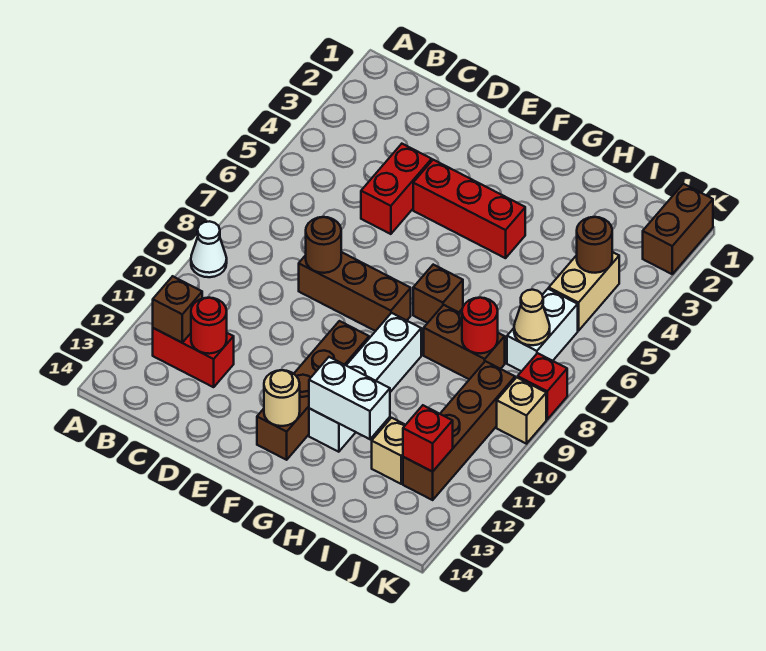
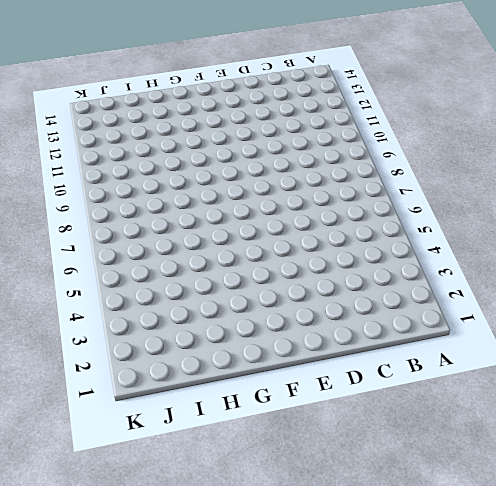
none -> white cone A9 level 1
none -> red brick B12:C12 level 1
none -> red brick D4:D5 level 1

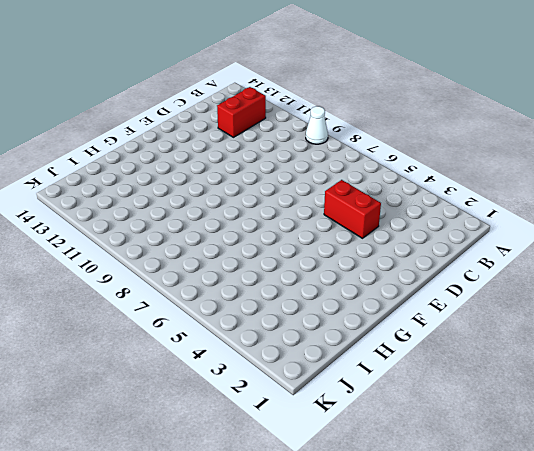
none -> brown brick D8:F8 level 1
none -> red brick E4:G4 level 1
none -> brown brick F10:F13 level 1

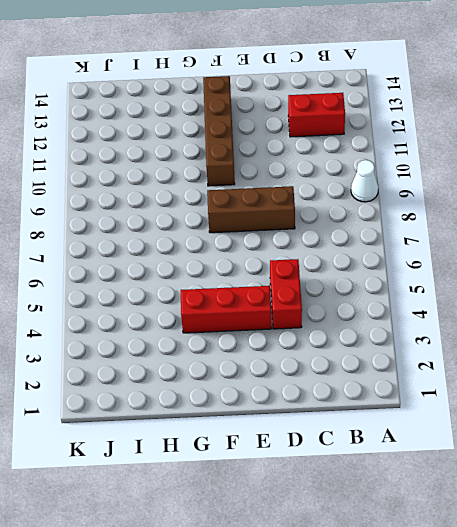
none -> brown brick G7 level 1
none -> white brick G9:G12 level 1
none -> brown brick H8:I8 level 1

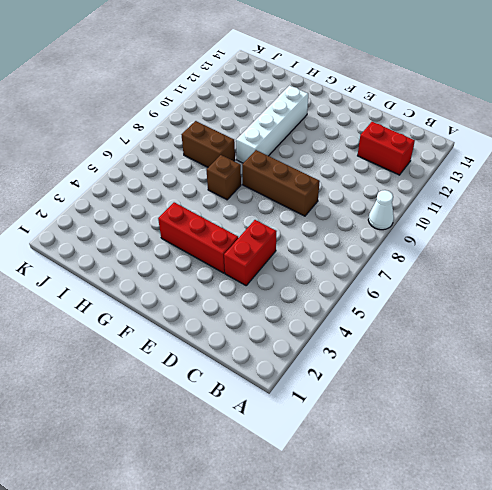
none -> brown brick F10:F13 level 1
none -> tan brick I12 level 1
none -> tan brick J4:J5 level 1

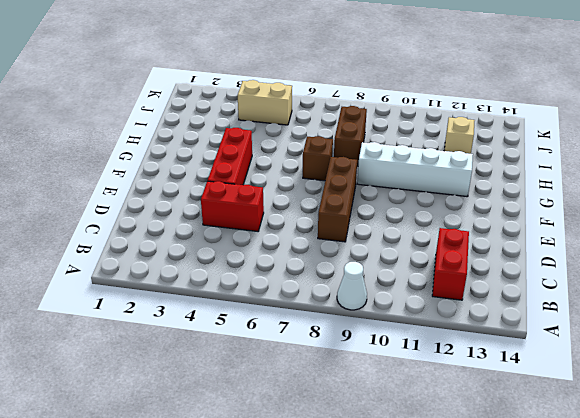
none -> brown brick F10:F13 level 1
none -> white brick J6:J7 level 1
none -> brown brick J9:J12 level 1

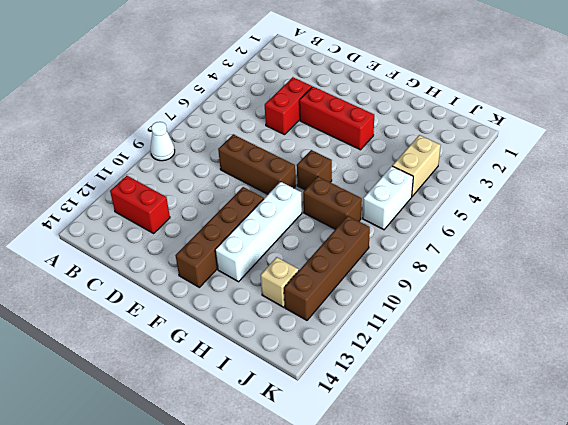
none -> brown brick K1:K2 level 1
none -> red brick K8 level 1
none -> tan brick K9 level 1

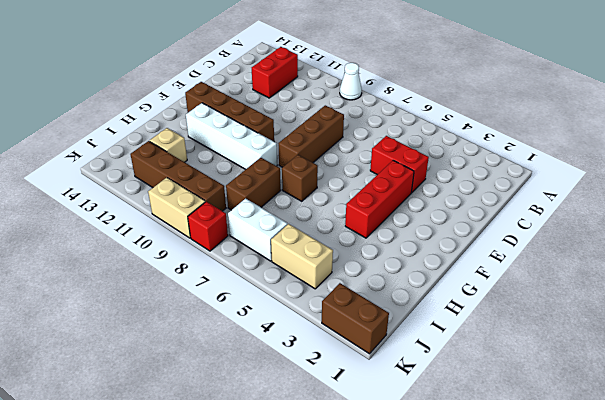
tan brick K9:K10 level 1 -> tan brick K9 level 1
none -> brown brick B12 level 2
none -> red round brick C12 level 2
none -> brown round brick D8 level 2

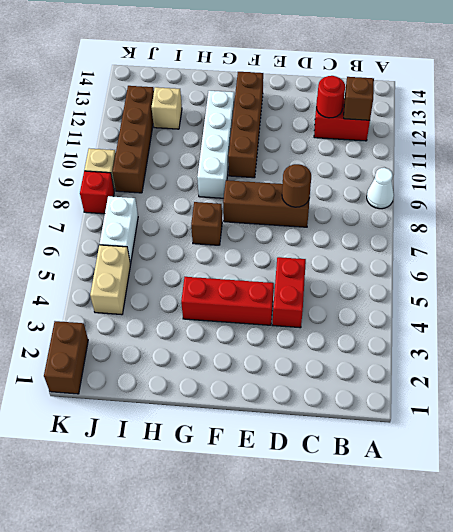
none -> brown brick H8:I8 level 1
none -> tan round brick F13 level 2
none -> white brick G12:H12 level 2

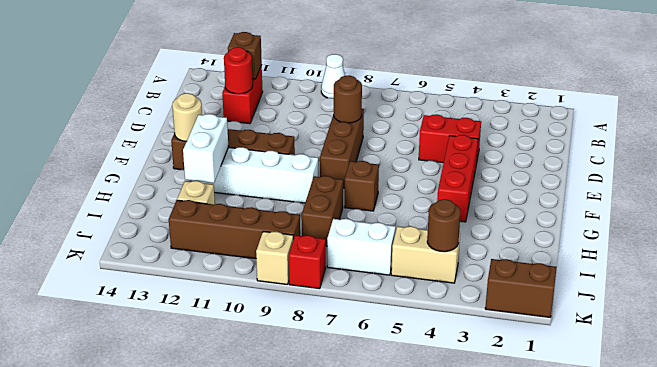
none -> red round brick I8 level 2
none -> tan cone J7 level 2
none -> red brick J12 level 2

